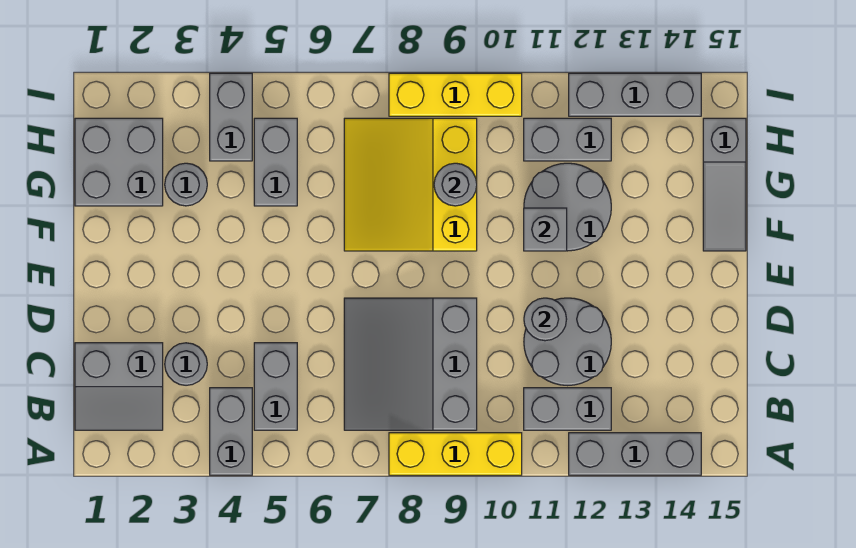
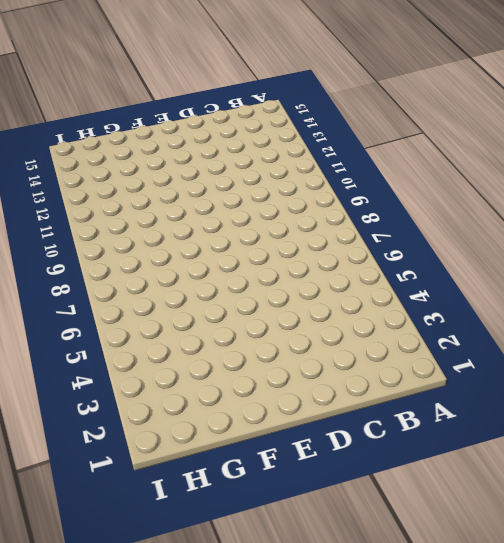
none -> grey brick A4:B4 level 1
none -> yellow brick A8:A10 level 1
none -> grey brick A12:A14 level 1

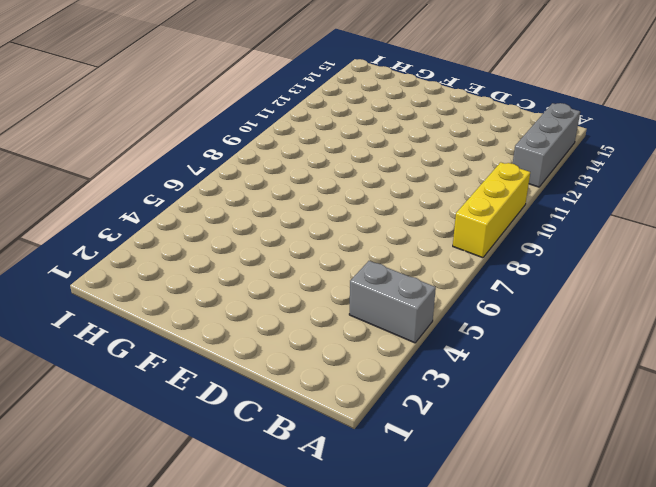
none -> grey slope B1:C2 level 1 top C
none -> grey brick B5:C5 level 1
none -> grey slope B7:D9 level 1 top 9

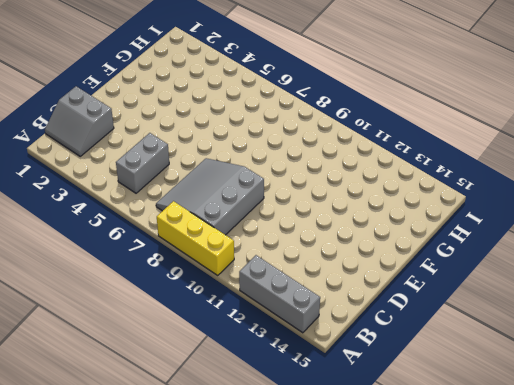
none -> grey brick A4:B4 level 1
none -> grey brick B11:B12 level 1
none -> grey round brick C3 level 1

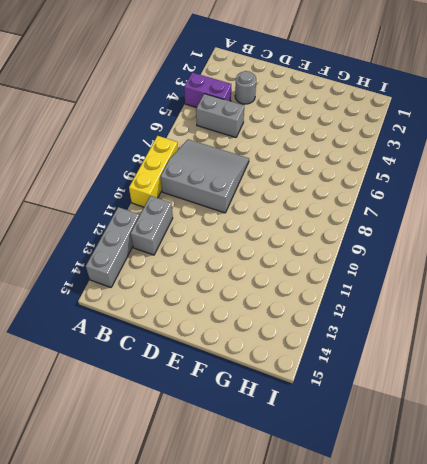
purple brick A4:B4 level 1 -> grey brick A4:B4 level 1
none -> grey slope B1:C2 level 1 top C
none -> grey round brick C11:D12 level 1
none -> yellow slope F7:H9 level 1 top 9

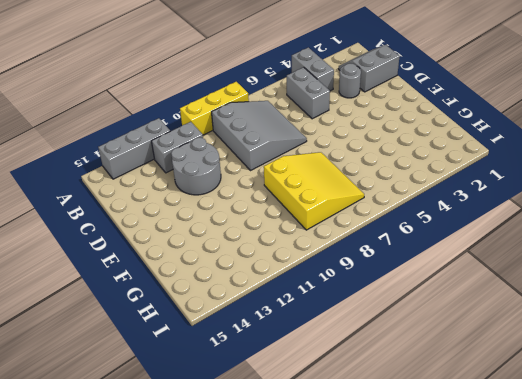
none -> grey round brick F11:G12 level 1
none -> grey slope F15:H15 level 1 top H
none -> grey brick G1:H2 level 1

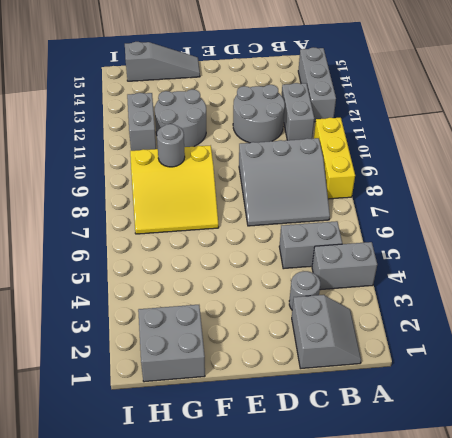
none -> grey round brick G3 level 1
none -> grey brick G5:H5 level 1
none -> grey brick H4:I4 level 1

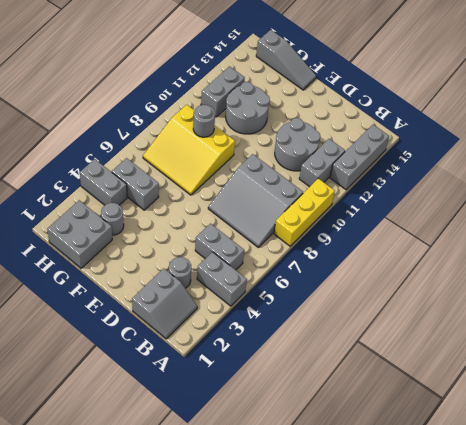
none -> yellow brick I8:I10 level 1
none -> grey brick I12:I14 level 1
none -> grey round brick D11 level 2

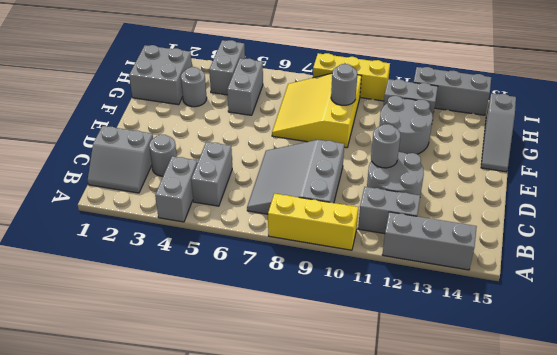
none -> grey brick F11 level 2

